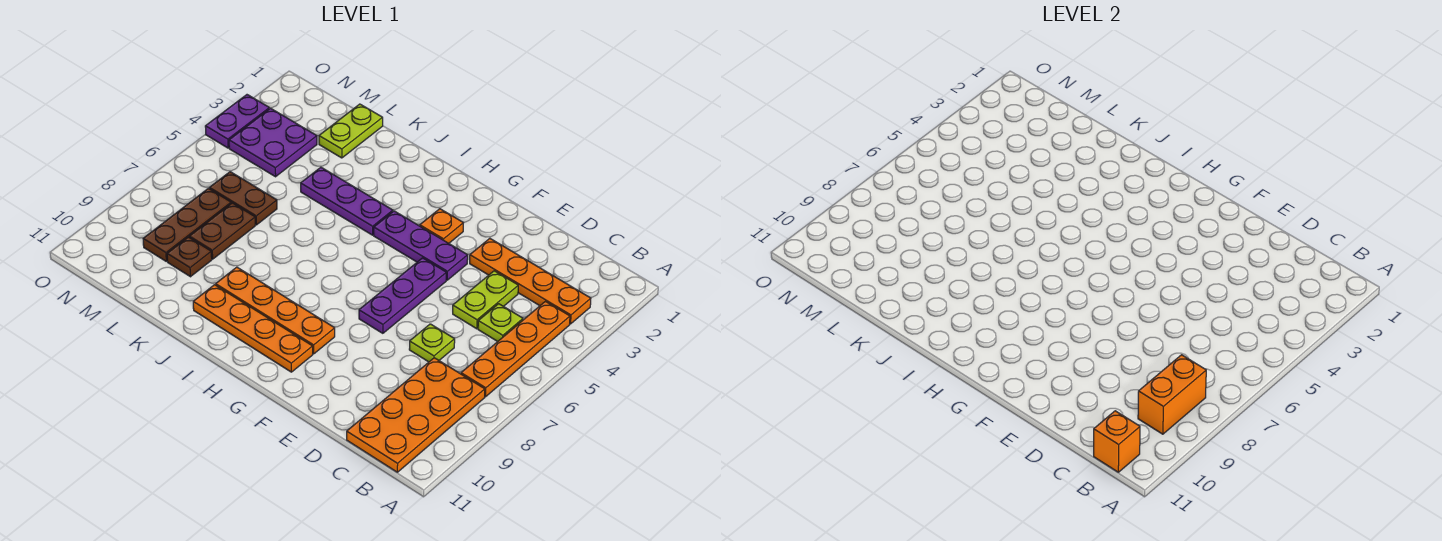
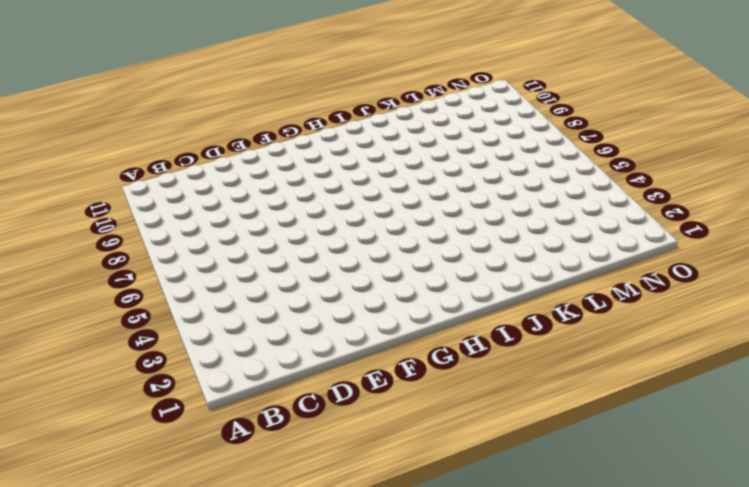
none -> orange plate B3:E3 level 1
none -> orange plate B4:B7 level 1
none -> orange plate B8:C11 level 1

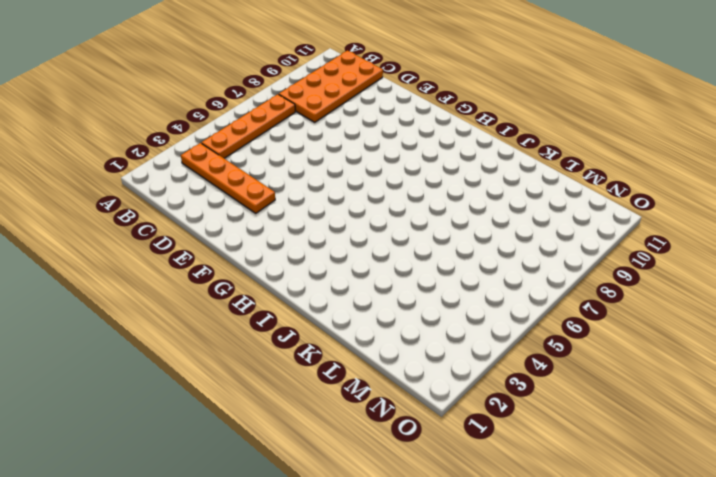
none -> lime plate C5 level 1
none -> lime plate D4:D5 level 1
none -> lime plate D7 level 1

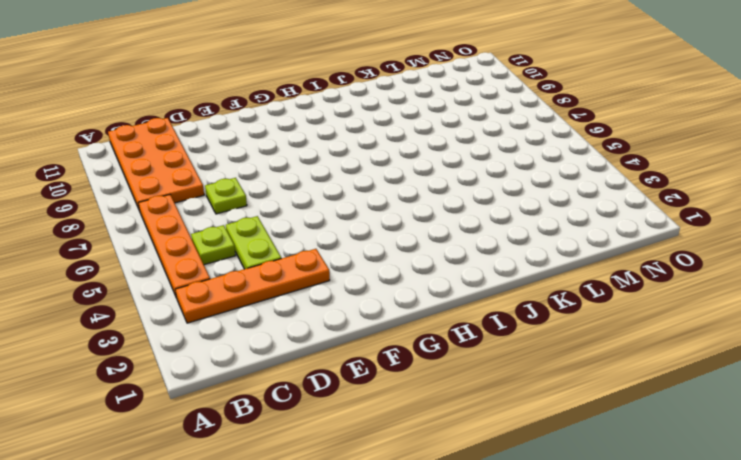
none -> purple plate F4:H4 level 1
none -> purple plate F5:F7 level 1
none -> orange plate G3 level 1

